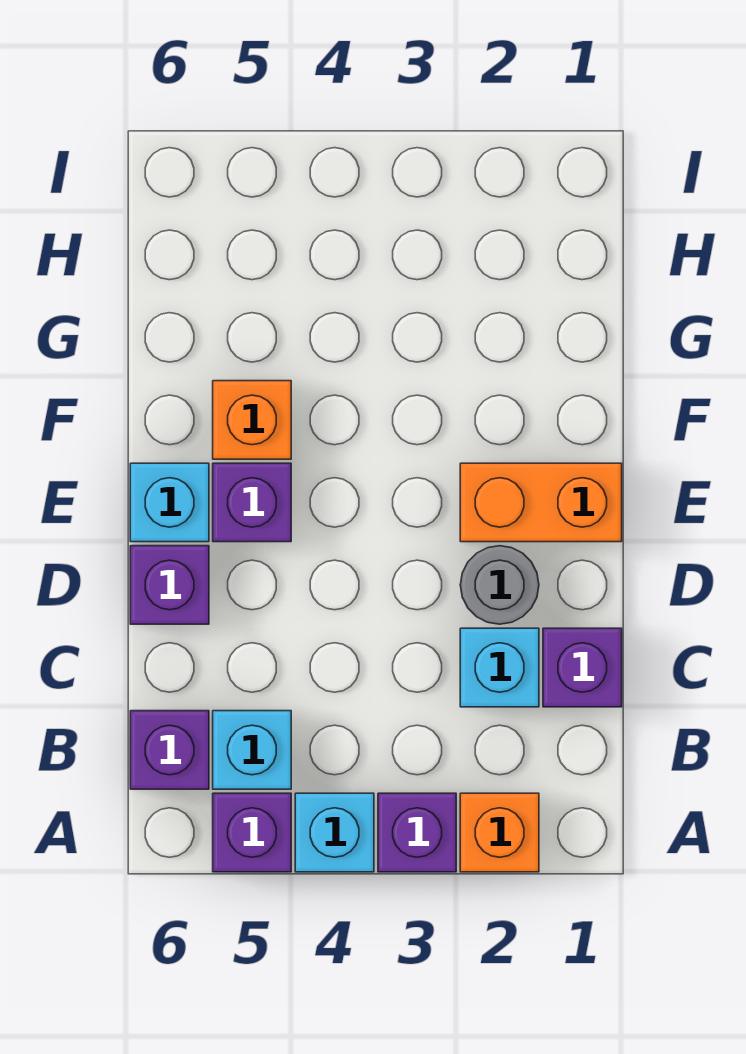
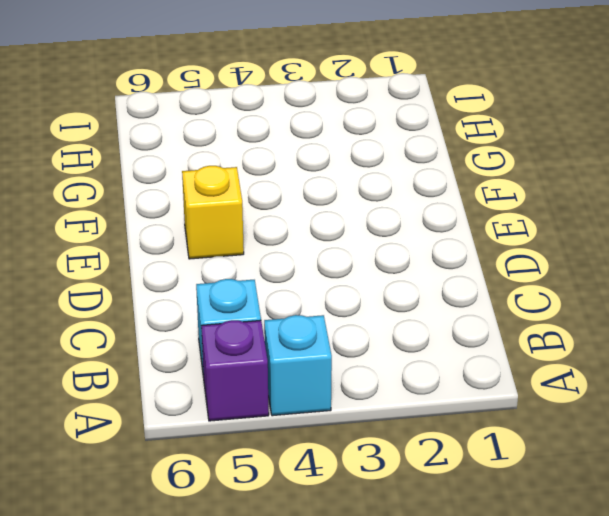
yellow brick E5 level 1 -> purple brick E5 level 1
none -> orange brick A2 level 1
none -> purple brick A3 level 1
none -> purple brick B6 level 1

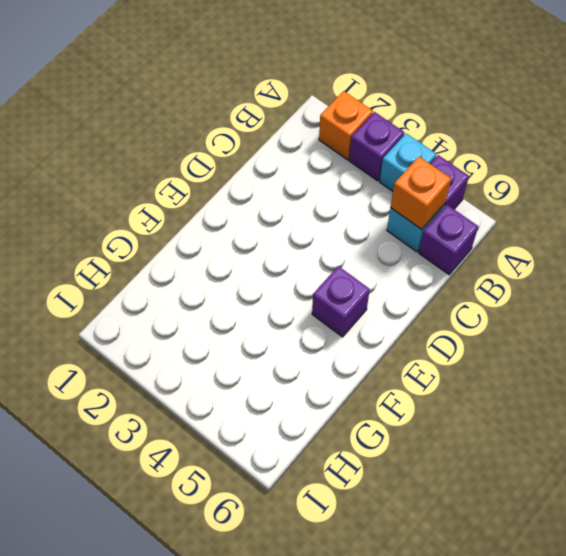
orange brick B5 level 2 -> orange brick F5 level 1
none -> purple brick C1 level 1
none -> cyan brick C2 level 1
none -> grey round brick D2 level 1

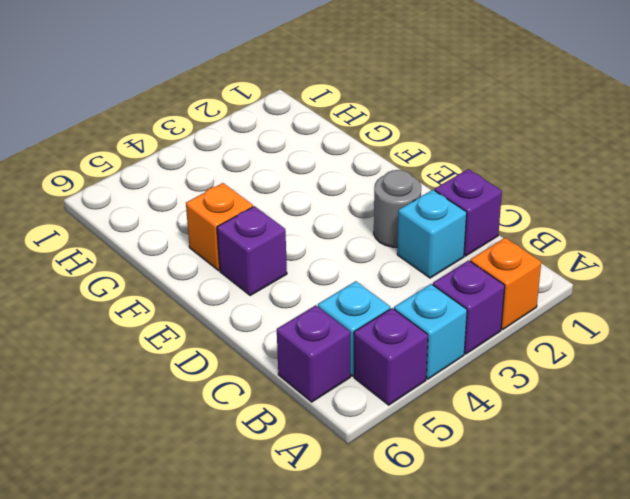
none -> purple brick D6 level 1
none -> orange brick E1:E2 level 1
none -> cyan brick E6 level 1

